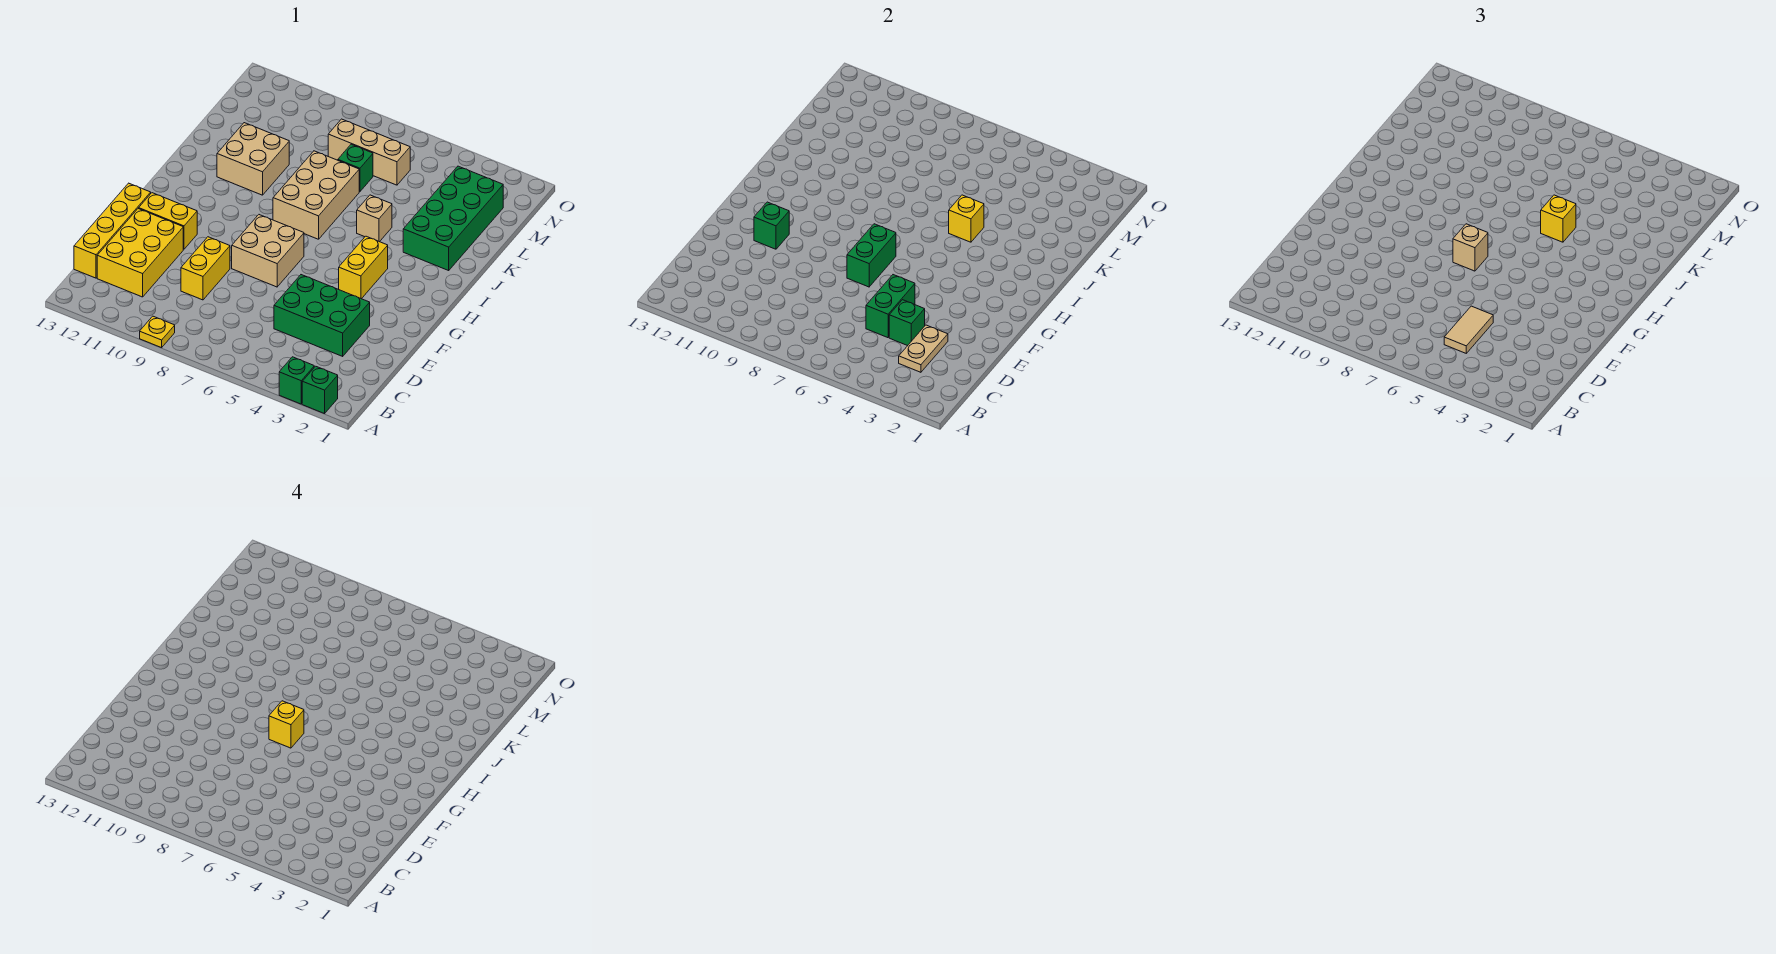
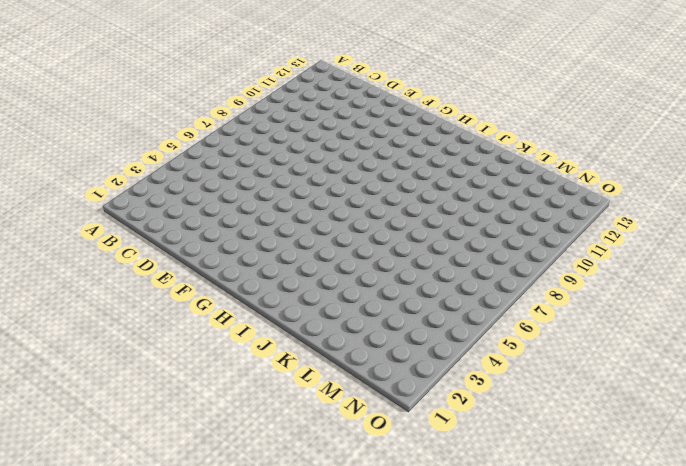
none -> green brick A2 level 1
none -> green brick A3 level 1
none -> yellow plate A9 level 1

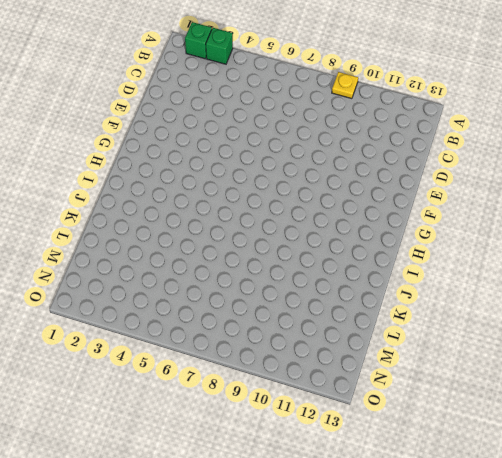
none -> yellow brick C11:E12 level 1
none -> yellow brick C13:F13 level 1
none -> green brick D3:E5 level 1

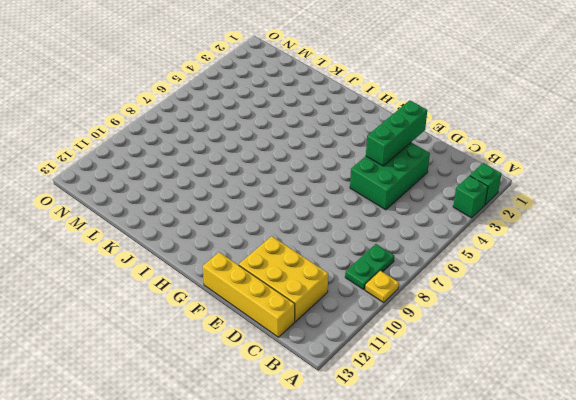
green plate B8:B9 level 1 -> none
green brick E2:E4 level 2 -> none
none -> yellow brick D9:E9 level 1
none -> tan brick F7:G8 level 1
none -> yellow brick F11:F12 level 1

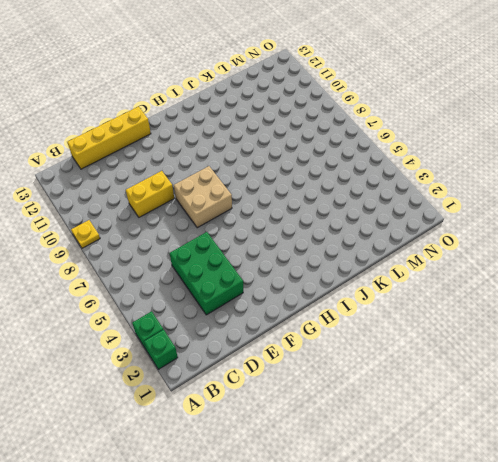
none -> yellow brick C11:E12 level 1
none -> yellow brick F11:F12 level 1
none -> yellow brick G4:H4 level 1

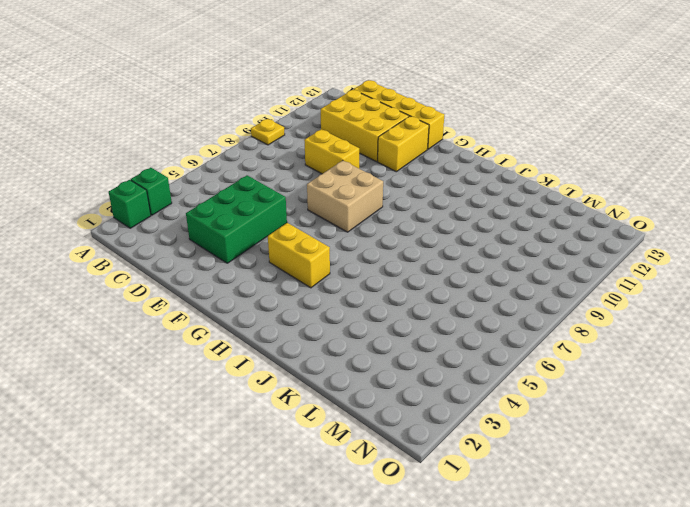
none -> tan brick I7:K8 level 1
none -> green brick J2:M3 level 1
none -> tan brick J5 level 1

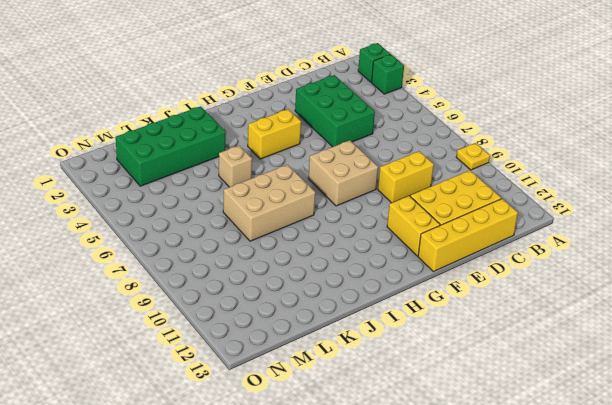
none -> tan brick J10:K11 level 1
none -> green brick L7 level 1
none -> tan brick M6:M8 level 1

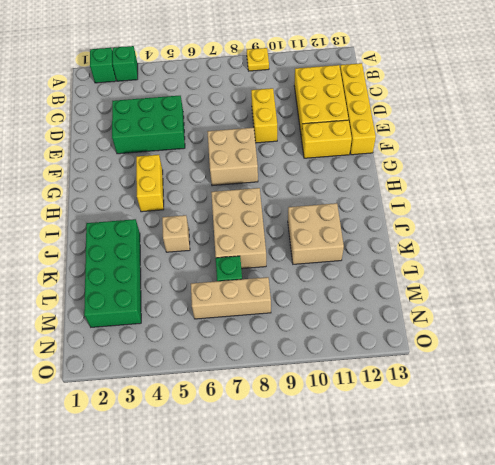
none -> tan plate C3:D3 level 2
none -> green brick D4 level 2
none -> green brick D5:E5 level 2

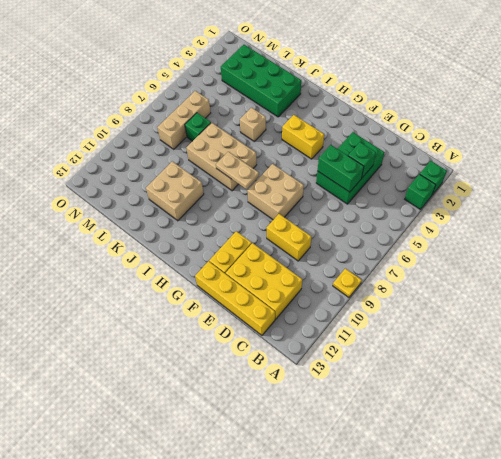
tan plate H8:I8 level 2 -> tan plate C3:D3 level 2
none -> green brick F7:G7 level 2
none -> green brick F11 level 2
none -> yellow brick J5 level 2

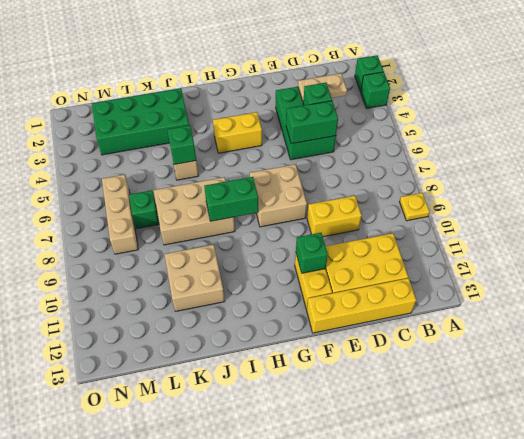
green brick H8:I8 level 2 -> green brick F7:G7 level 2
green brick J5 level 2 -> yellow brick J5 level 2
none -> tan tile C5:D5 level 3
none -> tan brick G7 level 3
none -> yellow brick J5 level 3

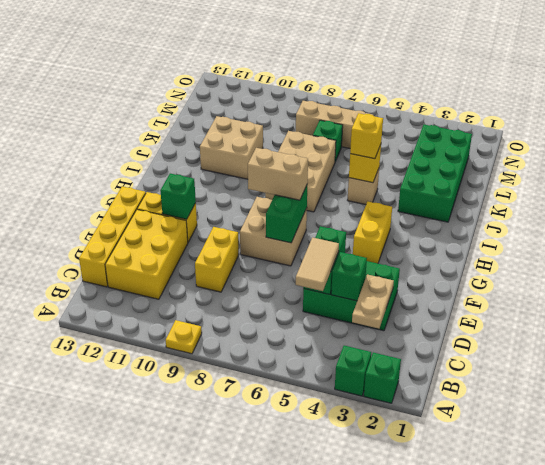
tan brick G7:G8 level 3 -> tan brick G7 level 3
none -> yellow brick G7 level 4

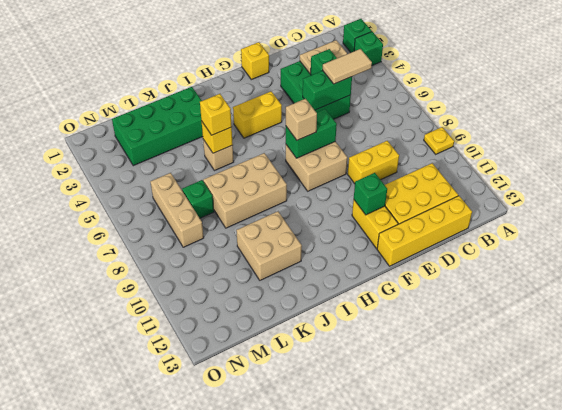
yellow brick F1 level 1 -> yellow brick G7 level 4

